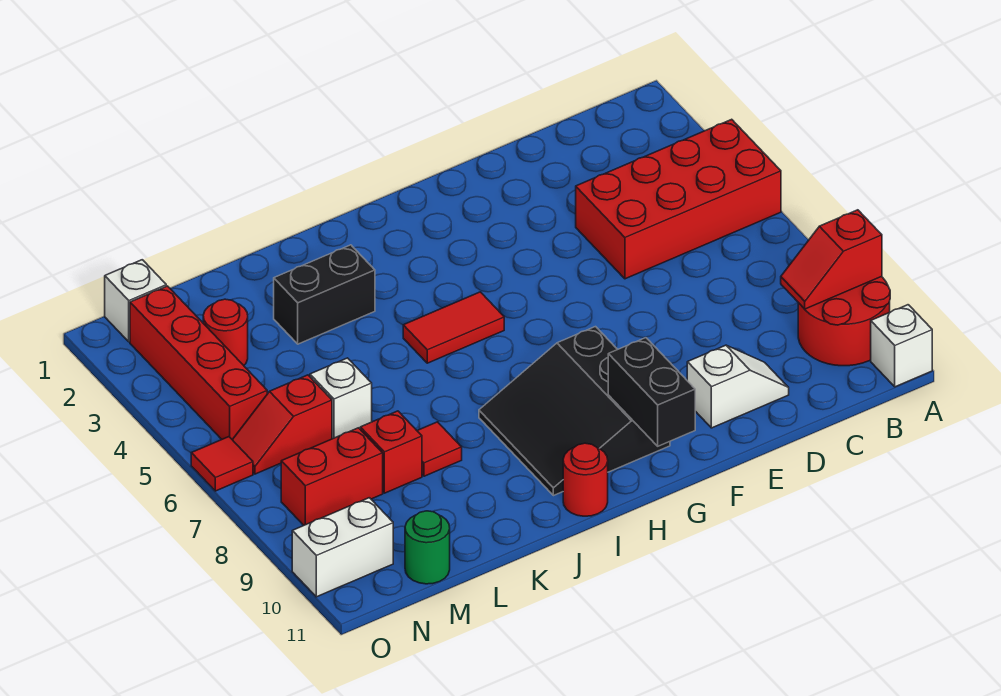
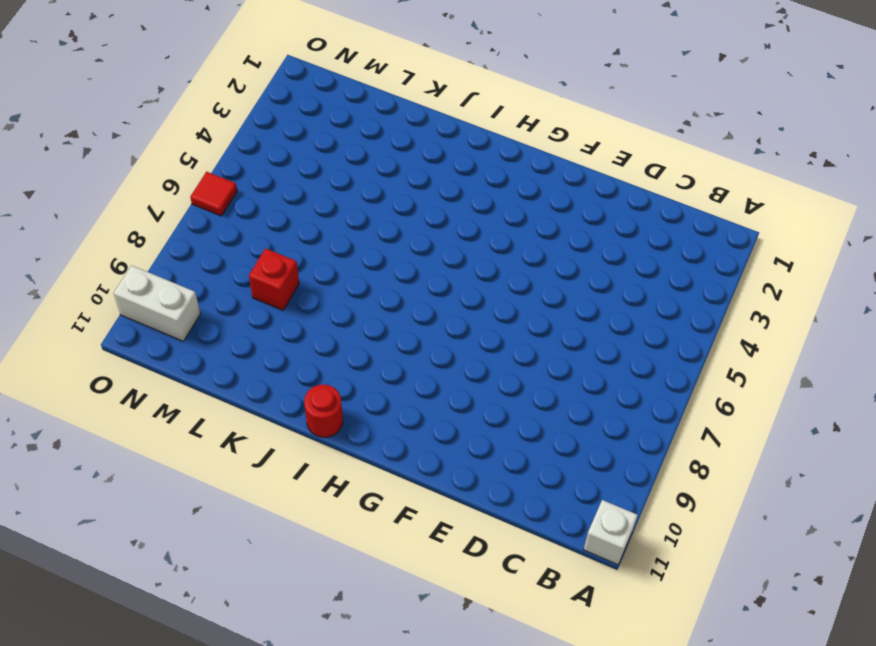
none -> red brick A4:D5 level 1
none -> red round brick A9:B10 level 1
none -> white slope D10:E10 level 1 top E

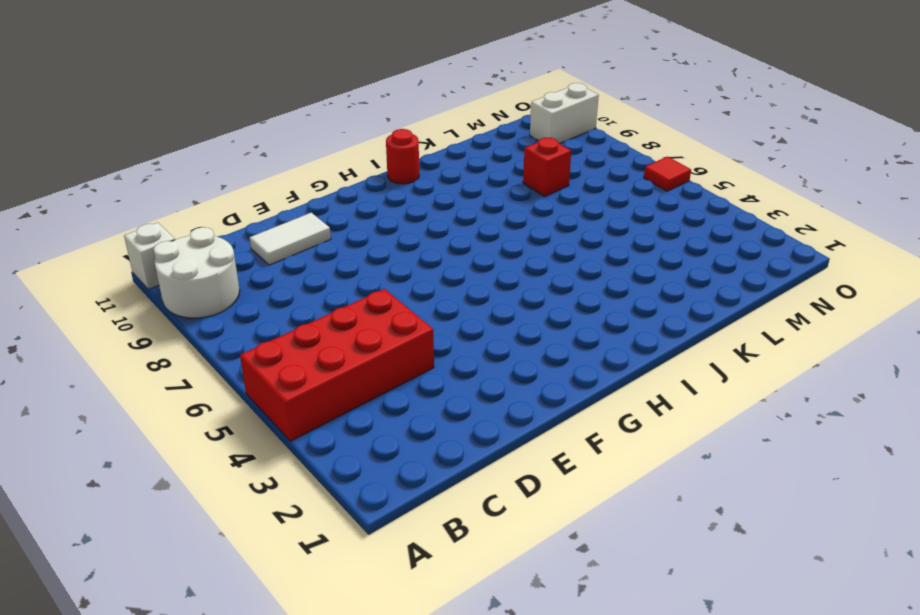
white round brick A9:B10 level 1 -> red round brick A9:B10 level 1
white tile D10:E10 level 1 -> white slope D10:E10 level 1 top E
none -> black slope G8:I10 level 1 top G
none -> red tile H5:I5 level 1
none -> black brick J3:K3 level 1

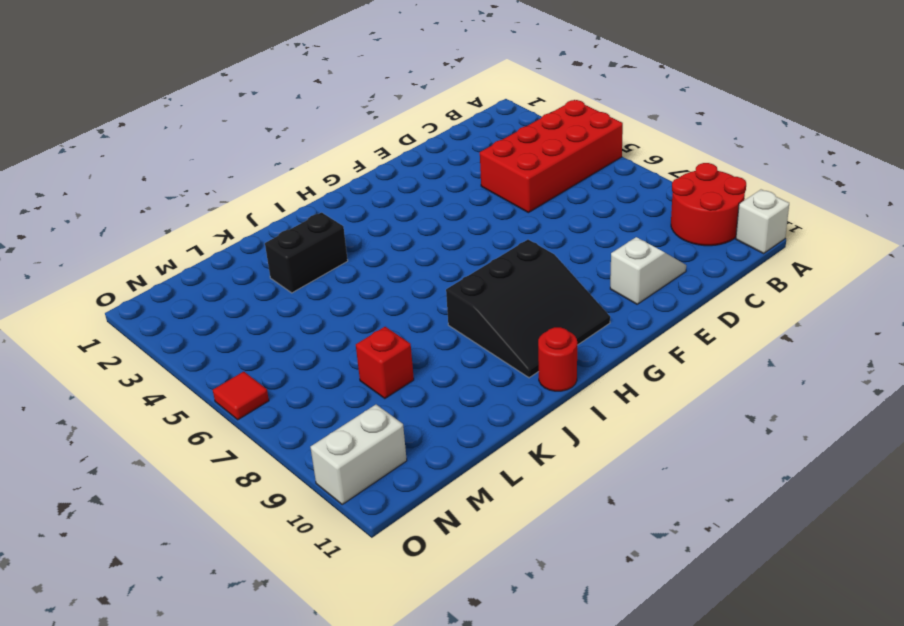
black slope G8:I10 level 1 top 8 -> black slope G8:I10 level 1 top G
none -> red tile H5:I5 level 1
none -> red tile K8 level 1
none -> white brick L6 level 1

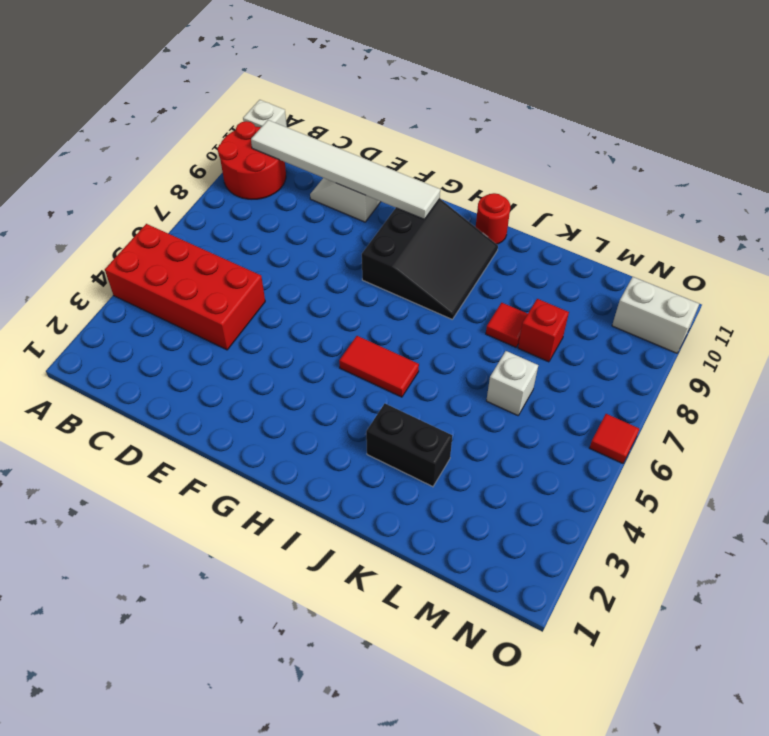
white tile B10:G10 level 2 -> black brick G10:G11 level 2
none -> red round brick M3 level 1
none -> red slope M6:N6 level 1 top M
none -> red brick M8:N8 level 1

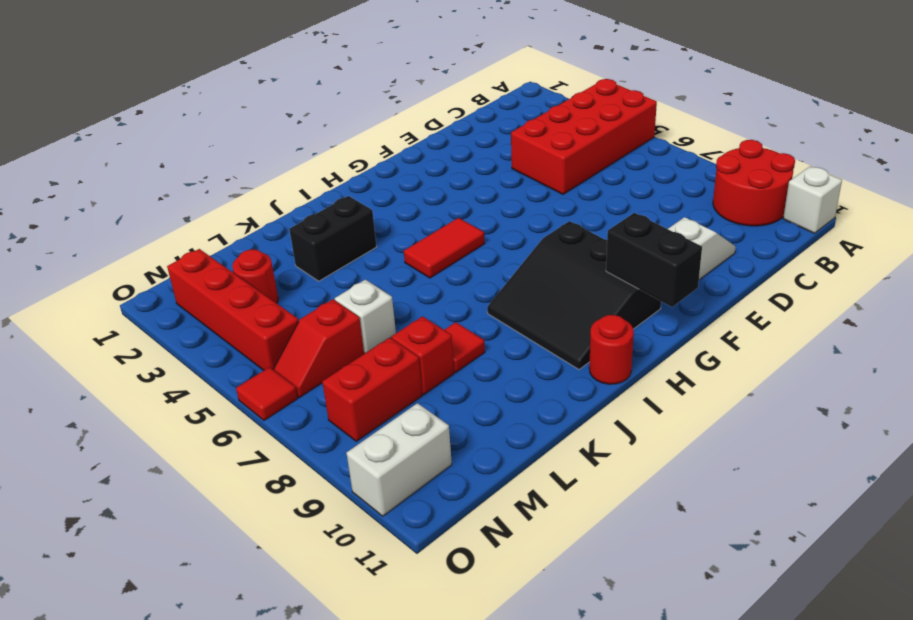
none -> green round brick M11 level 1
none -> white brick N1 level 1
none -> red slope A9:B9 level 2 top A

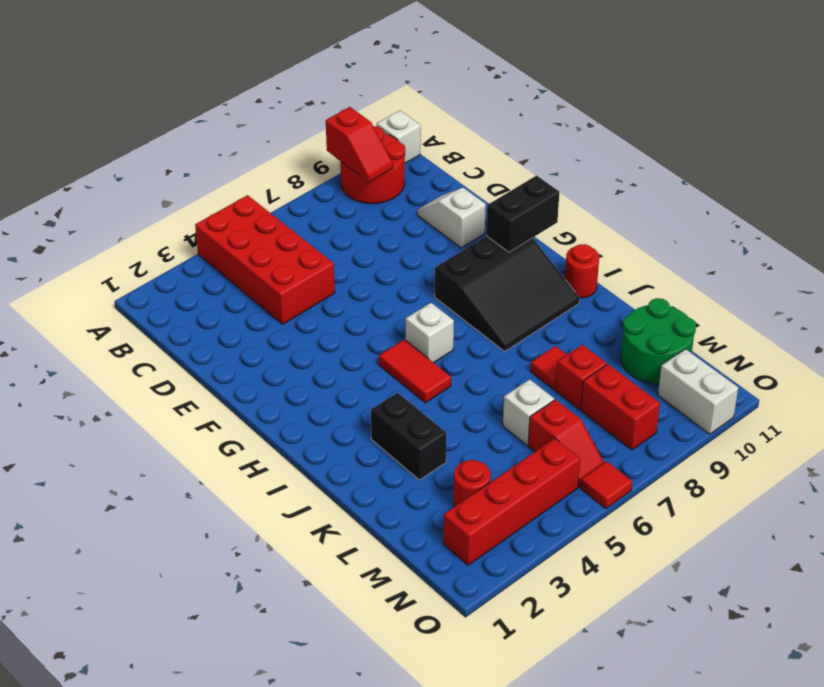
white brick H6 level 1 -> white brick N1 level 1
green round brick L10:M11 level 1 -> green round brick M11 level 1

